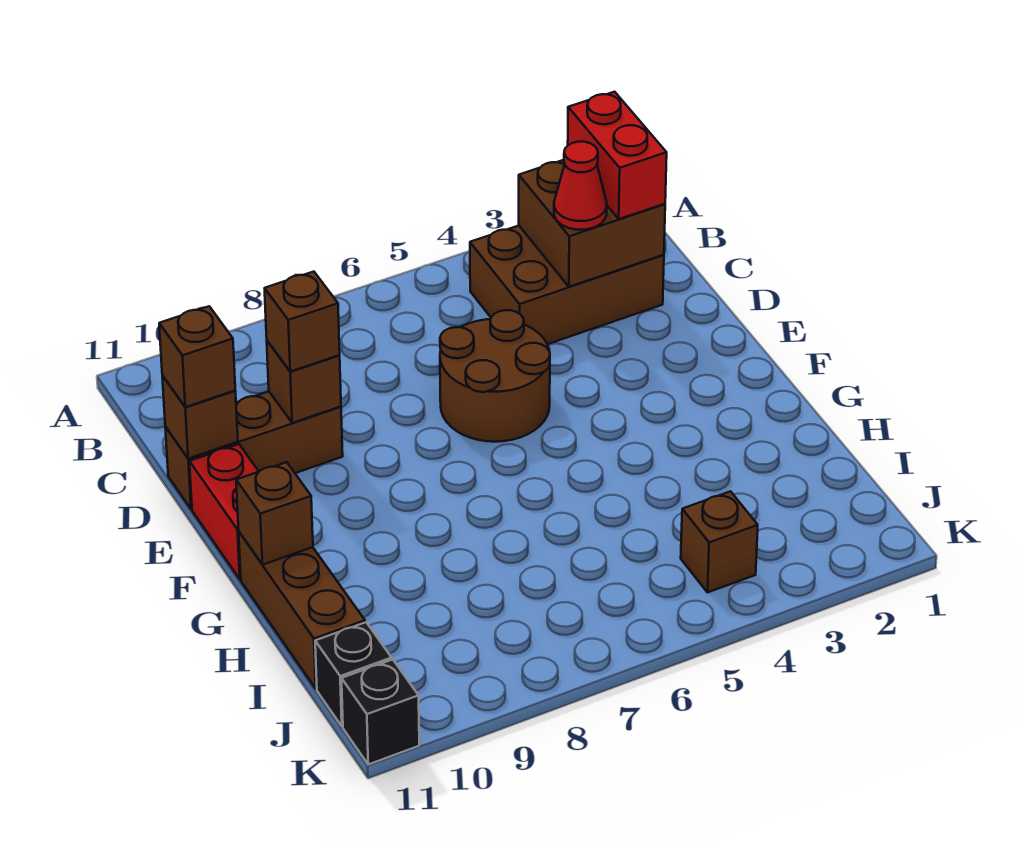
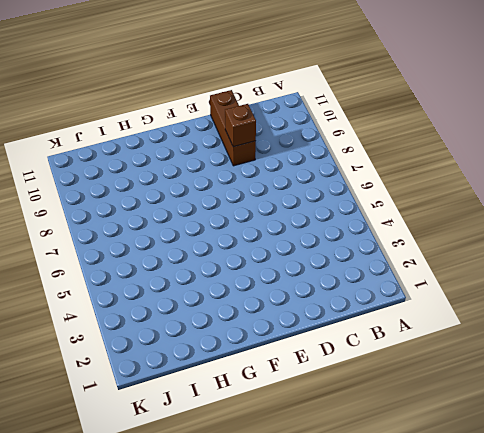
none -> brown brick B2:C4 level 1
none -> brown round brick D5:E6 level 1
none -> red brick E11:F11 level 1

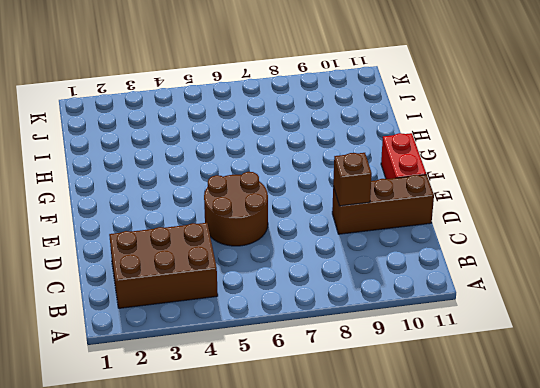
none -> brown brick G11:I11 level 1
none -> brown brick J4 level 1
none -> black brick J11 level 1

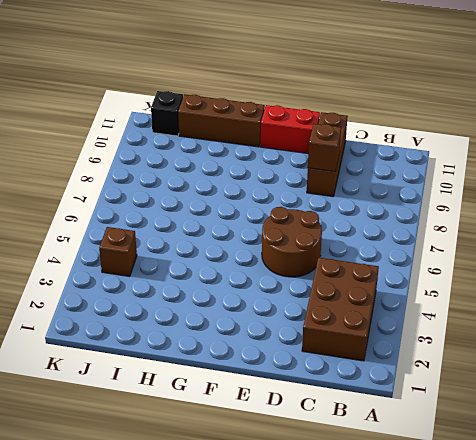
none -> black brick K11 level 1
none -> brown brick B2:C3 level 2
none -> brown brick D11 level 2

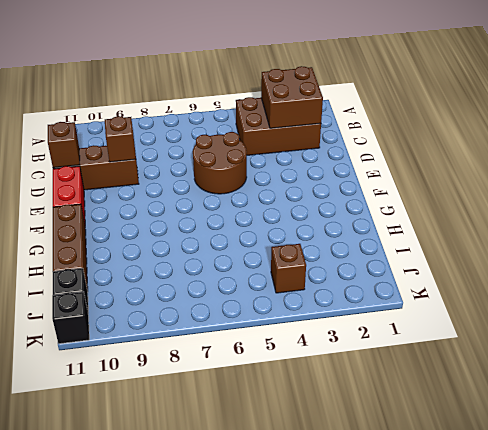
none -> brown brick G11 level 2
none -> red brick B2:C2 level 3
none -> red cone C3 level 3

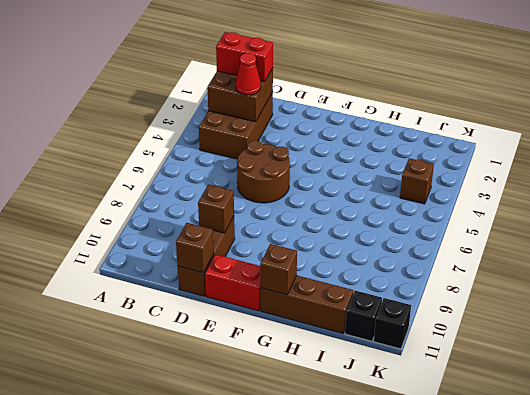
none -> brown brick D9 level 3
none -> brown brick D11 level 3

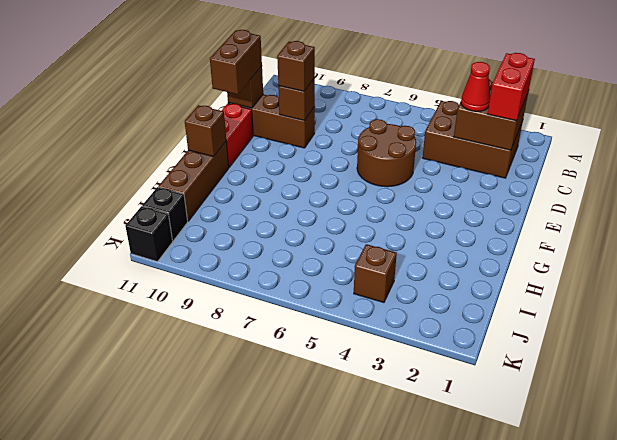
brown brick D11:E11 level 3 -> brown brick D11 level 3

